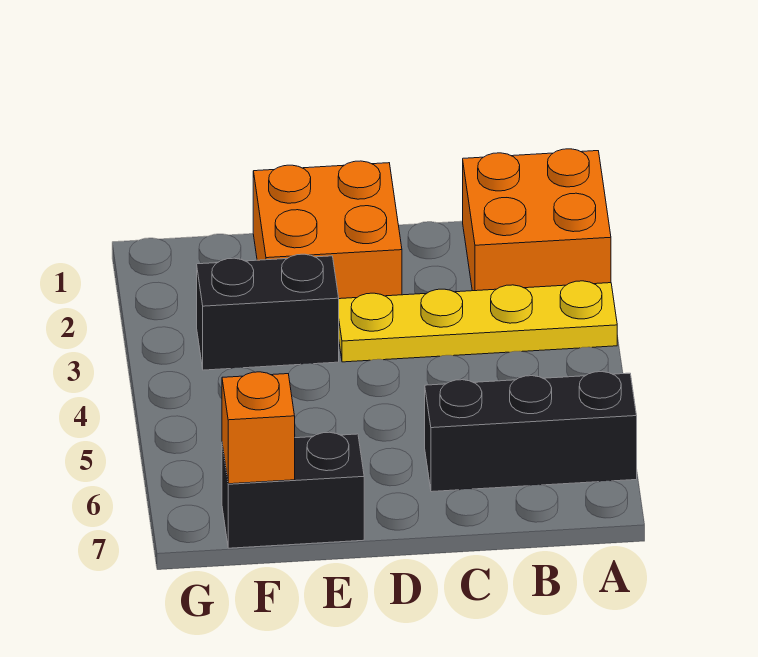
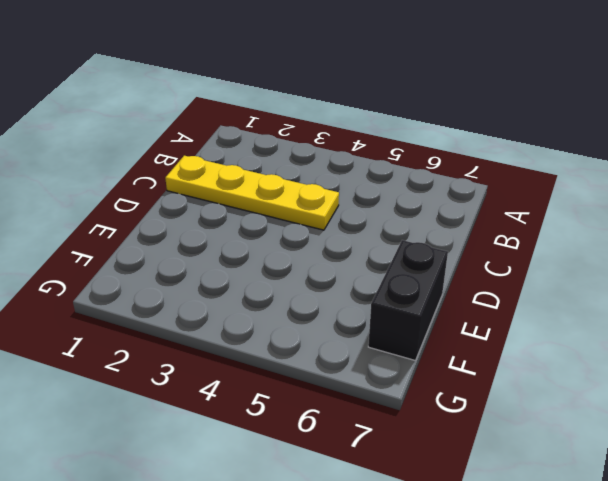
yellow plate C1:C4 level 1 -> yellow plate A3:D3 level 1
none -> orange brick A1:B2 level 1
none -> black brick A6:C6 level 1

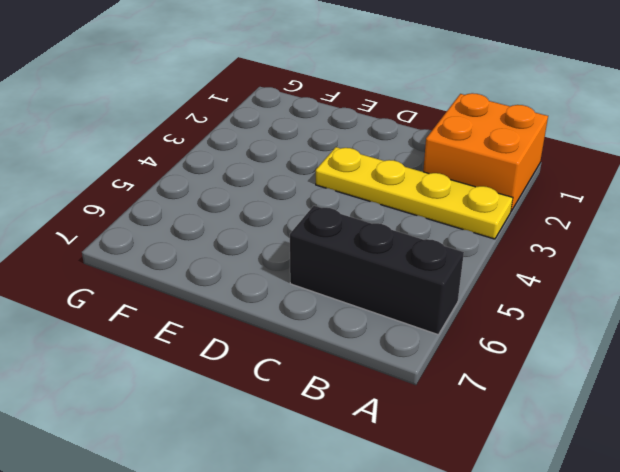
none -> orange brick D1:E2 level 1
none -> black brick E3:F3 level 1

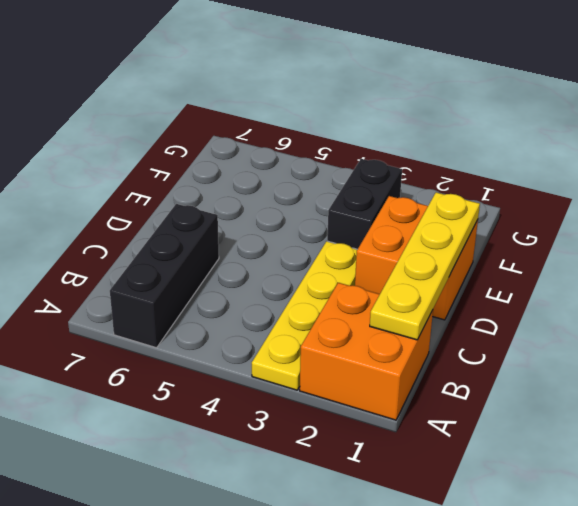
yellow plate B1:E1 level 2 -> none
none -> black brick E7:F7 level 1
none -> orange brick F7 level 2

